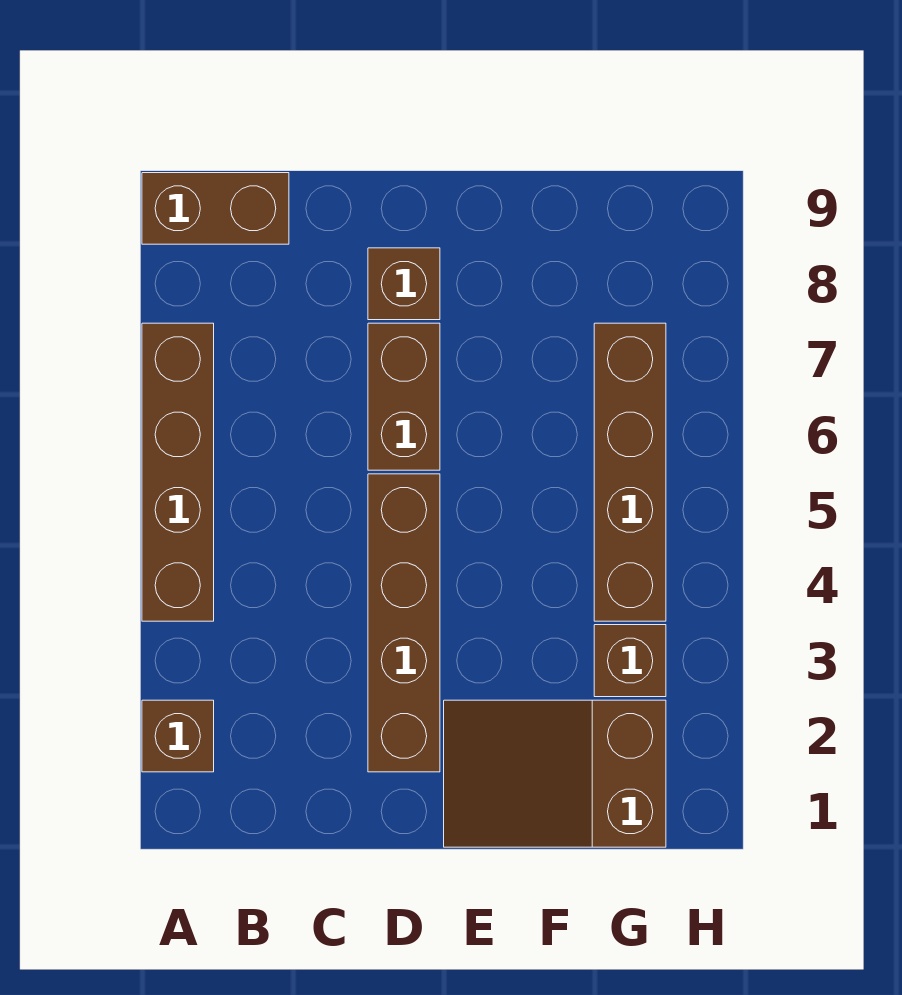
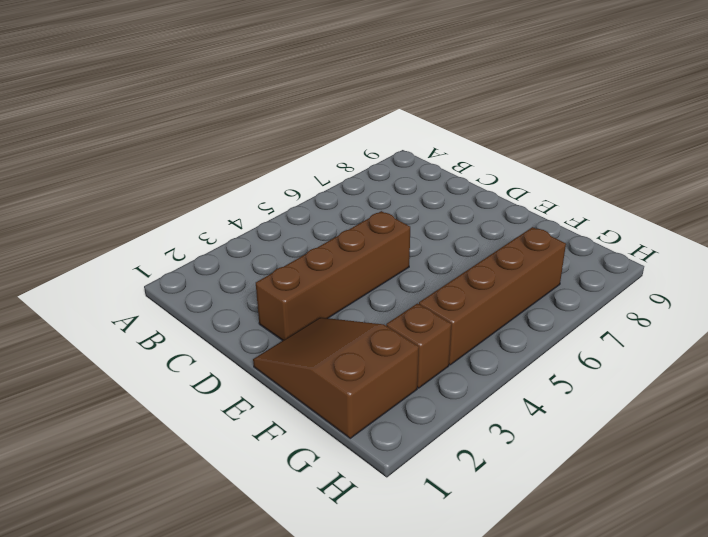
none -> brown brick A2 level 1
none -> brown brick A4:A7 level 1

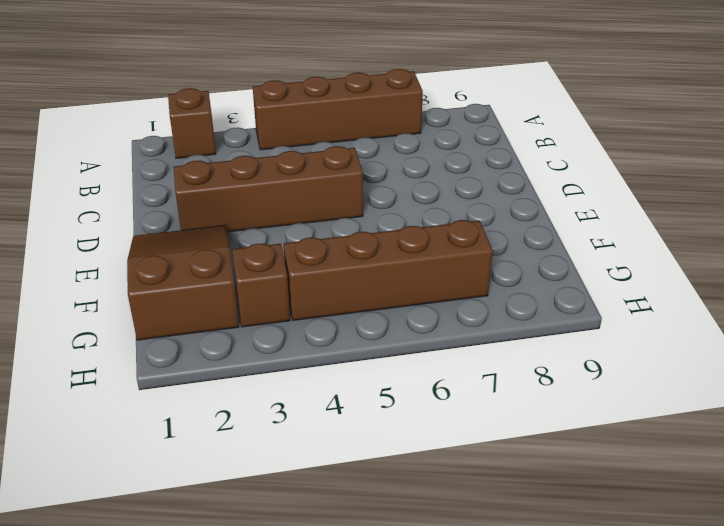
none -> brown brick A9:B9 level 1
none -> brown brick D6:D7 level 1

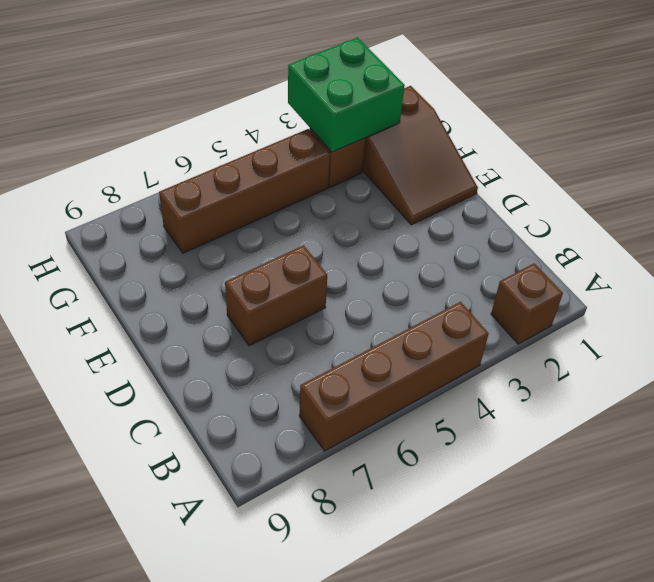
green brick G2:H3 level 2 -> none
none -> brown brick A9:B9 level 1
none -> brown brick D2:D5 level 1

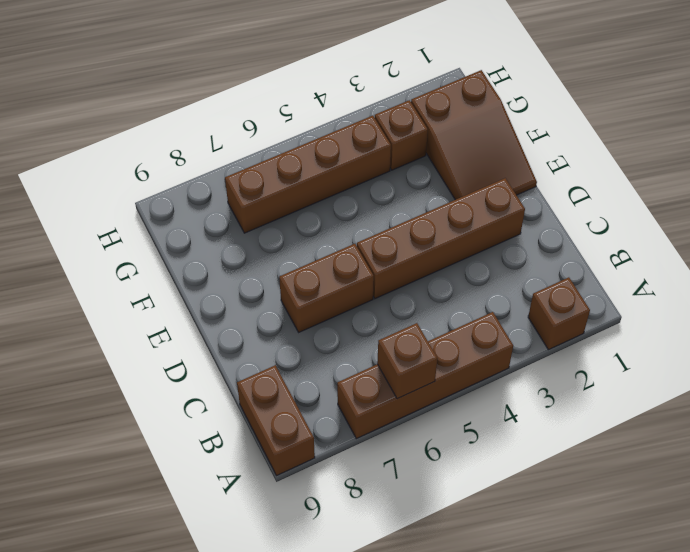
brown brick A6 level 2 -> brown brick D8 level 1

